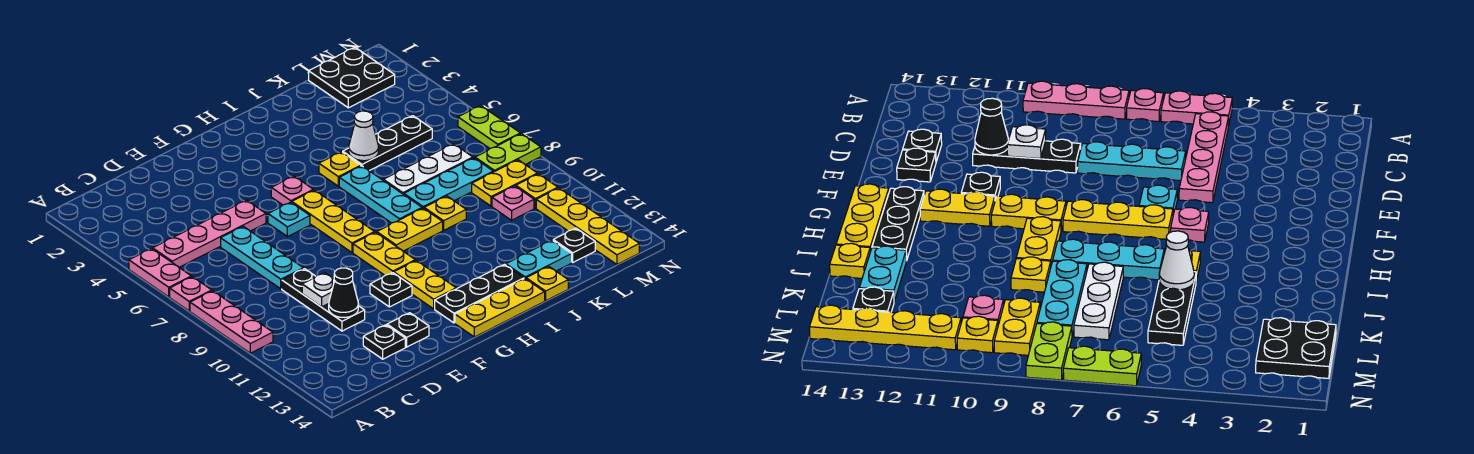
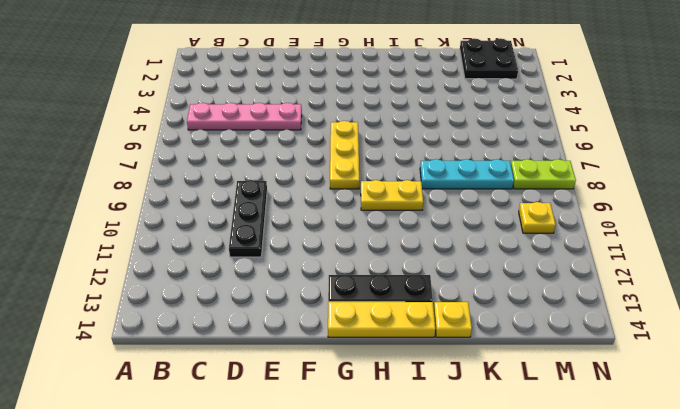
none -> pink plate A5:A6 level 1
none -> pink plate A7 level 1
none -> pink plate A8:A10 level 1
none -> cyan plate D6:D8 level 1

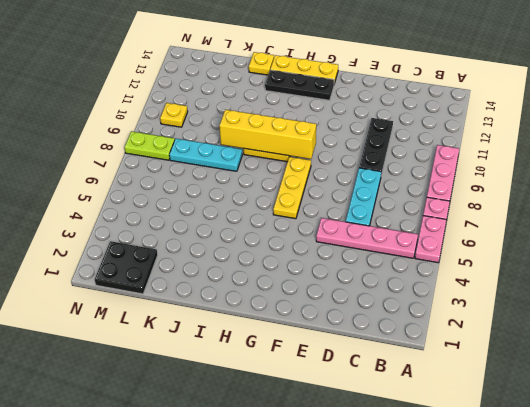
yellow brick G9:J9 level 2 -> none
none -> black plate D13 level 1
none -> black plate E13 level 1
none -> cyan plate F6 level 1
none -> black plate F11 level 1

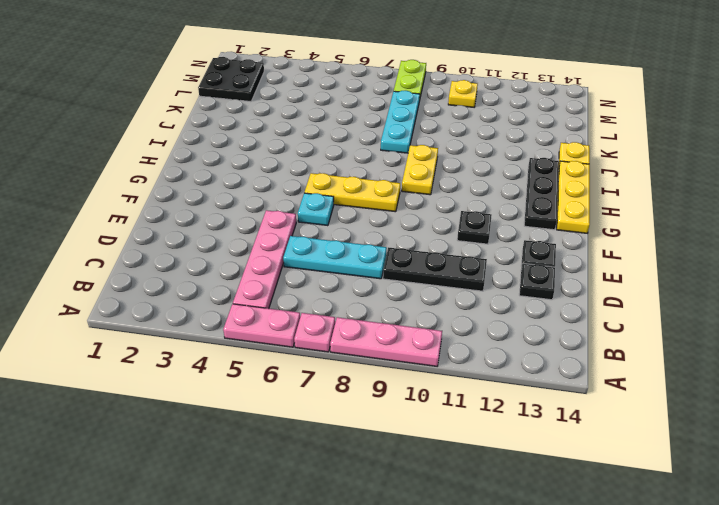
none -> pink plate G5 level 1
none -> yellow plate G9:G10 level 1
none -> yellow plate G11:G12 level 1
none -> yellow plate I5 level 1

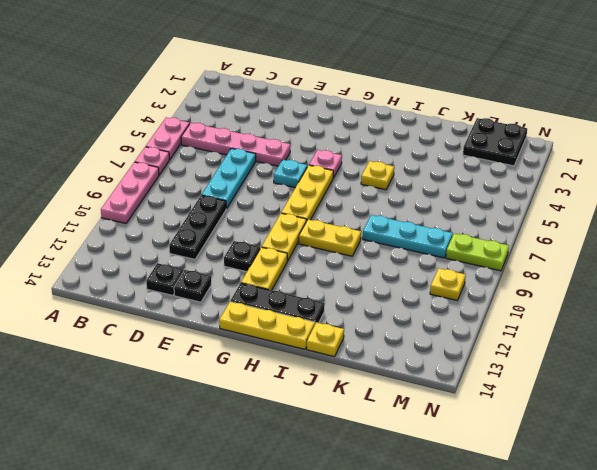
none -> cyan plate I6:I8 level 1
none -> black plate J5:L5 level 1
none -> white plate J7:L7 level 1
none -> yellow plate J9 level 1

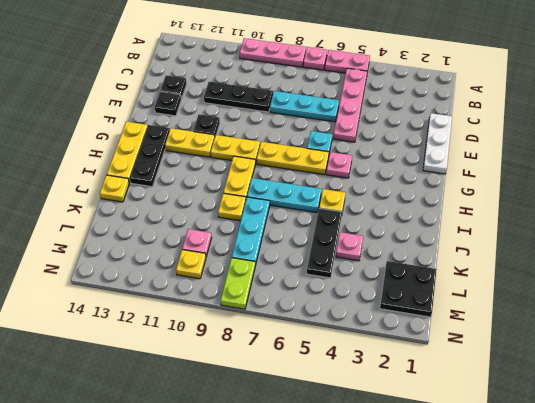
white plate D1:F1 level 1 -> white plate J7:L7 level 1
pink plate K4 level 1 -> none
none -> cyan plate J13:K13 level 1
none -> yellow plate L9:M9 level 1
none -> black plate L13 level 1
none -> yellow plate M11:M14 level 1

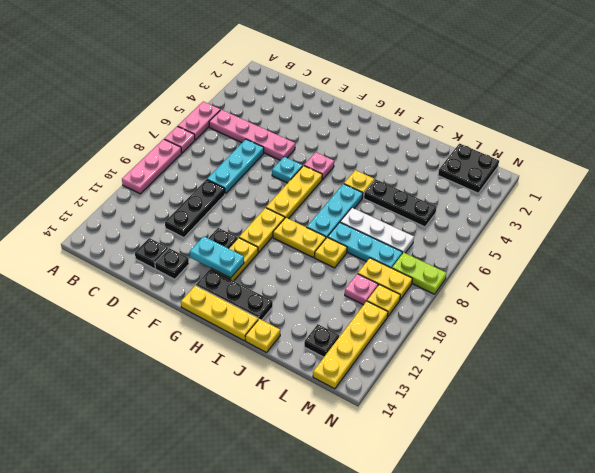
cyan plate F12:G12 level 2 -> cyan plate J13:K13 level 1
none -> lime plate N6:N7 level 1
none -> white plate D10 level 2
none -> black cone D11 level 2
none -> white cone J5 level 2

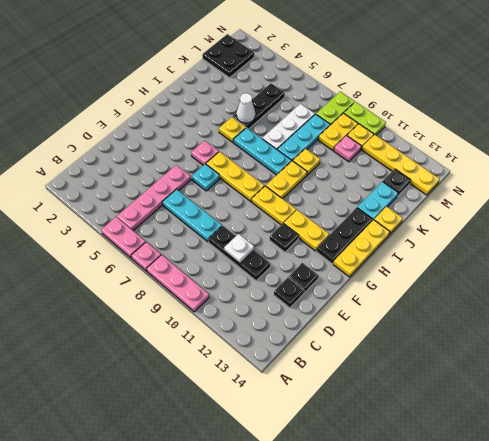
lime plate N9:N10 level 1 -> lime plate N6:N7 level 1
none -> black cone D11 level 2

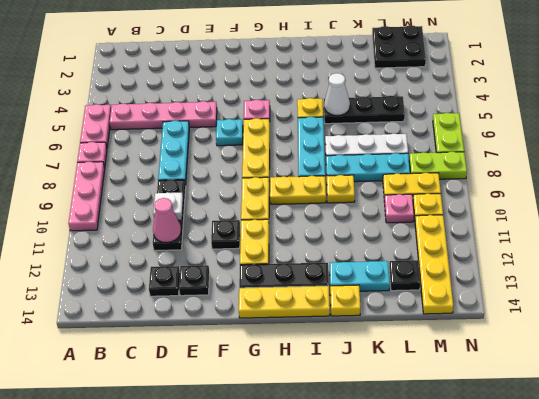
pink cone D11 level 2 -> black cone D11 level 2

